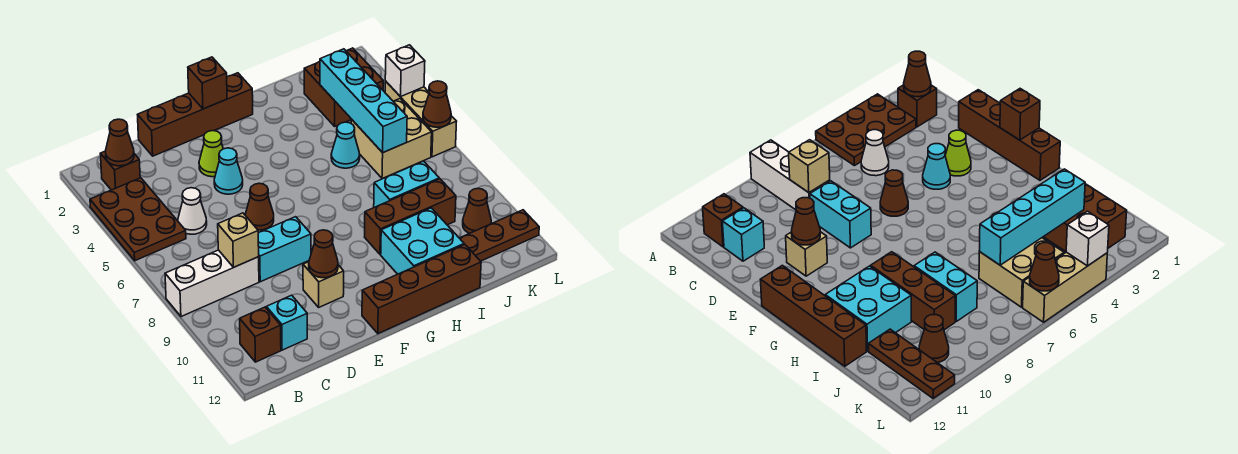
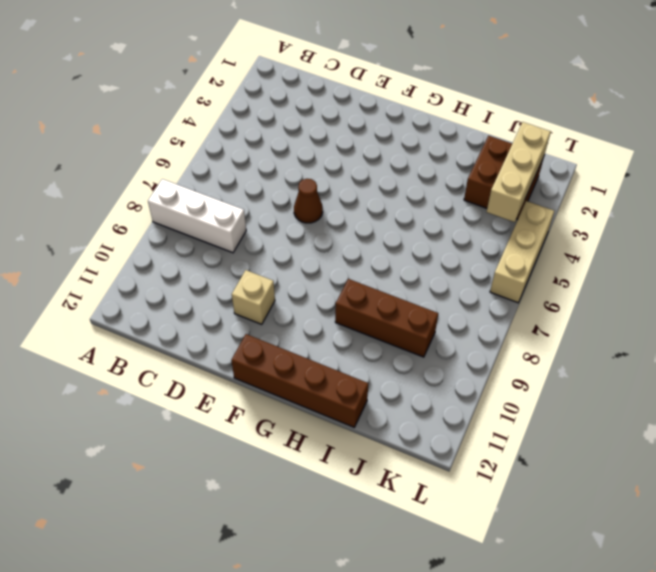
tan brick K2:K4 level 2 -> none
none -> brown plate A3:B5 level 1
none -> brown brick B2 level 1
none -> brown brick B11 level 1

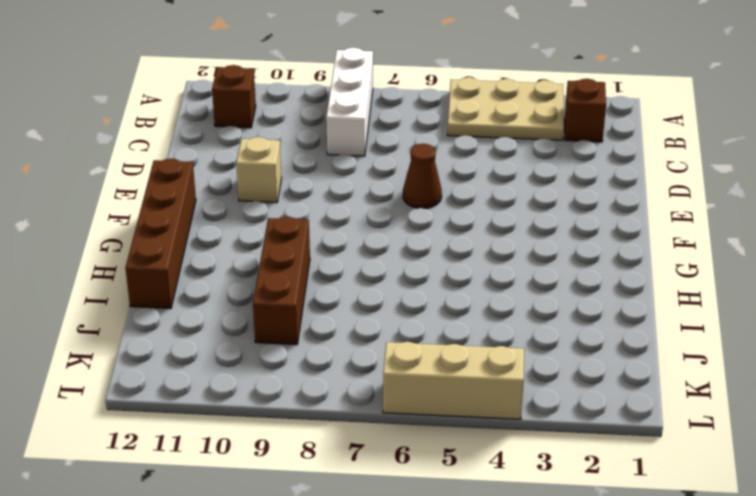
tan plate A3:B5 level 1 -> brown plate A3:B5 level 1
none -> white cone C5 level 1
none -> cyan brick C11 level 1
none -> brown brick D1:G1 level 1

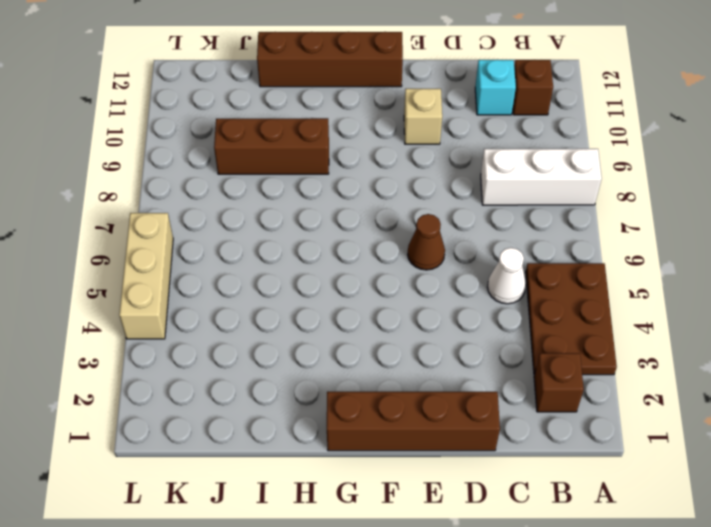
none -> cyan brick D8:E8 level 1
none -> lime cone E3 level 1
none -> cyan cone E4 level 1

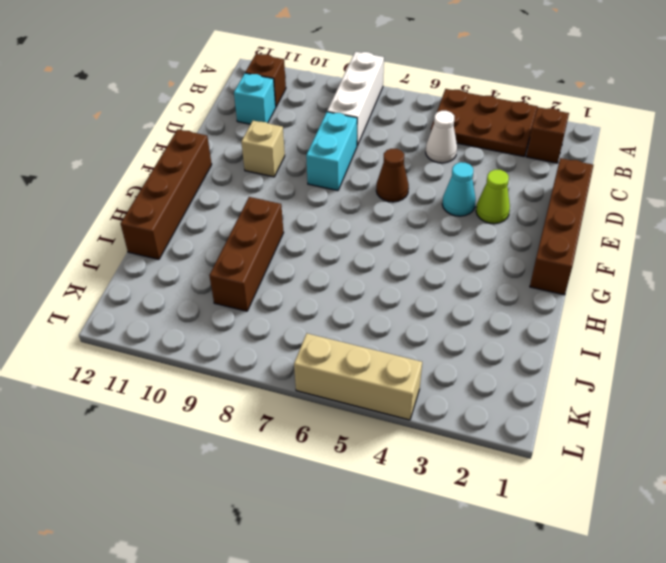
none -> cyan brick H10:I11 level 1
none -> cyan cone I5 level 1
none -> cyan brick I8:J8 level 1

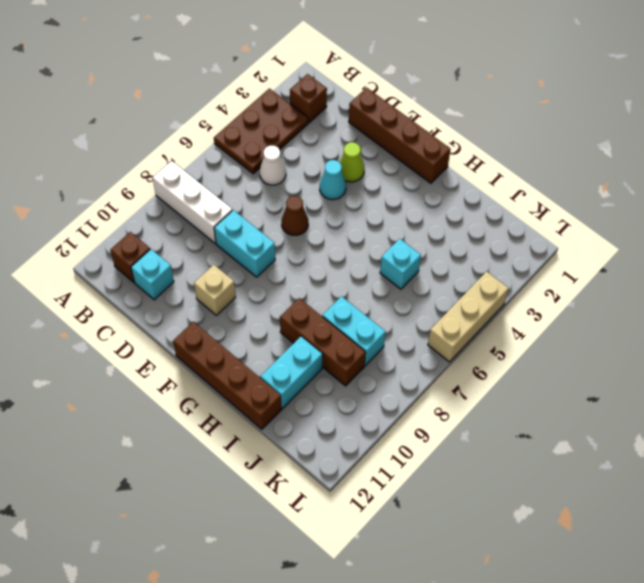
cyan brick I5 level 1 -> cyan cone I5 level 1
cyan brick I10:I11 level 1 -> cyan brick H10:I11 level 1
none -> brown brick J2:K3 level 1
none -> tan brick J5:K6 level 1
none -> brown plate J11:L11 level 1

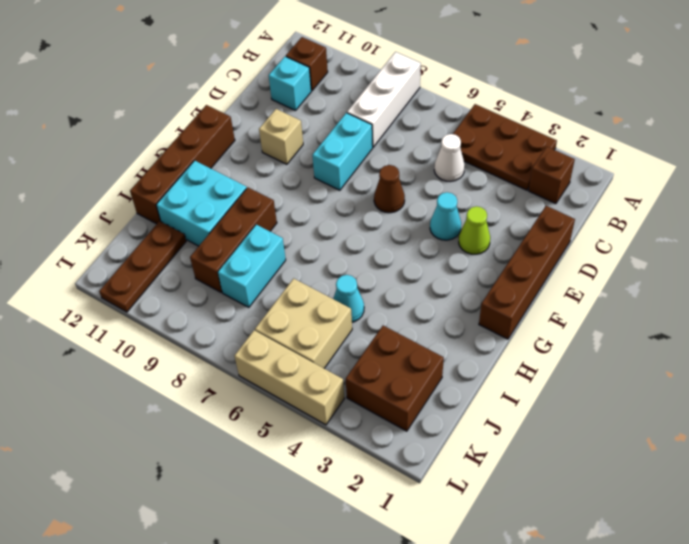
none -> brown cone K10 level 1
none -> brown cone B2 level 2
none -> tan brick C8 level 2

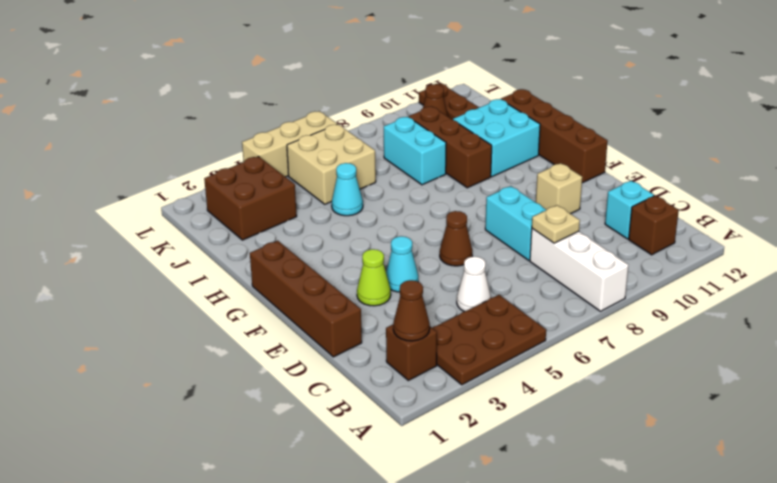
tan plate C8 level 2 -> tan brick C8 level 2
none -> brown cone E10 level 2
none -> brown brick F1 level 2
none -> cyan brick J3:J6 level 2

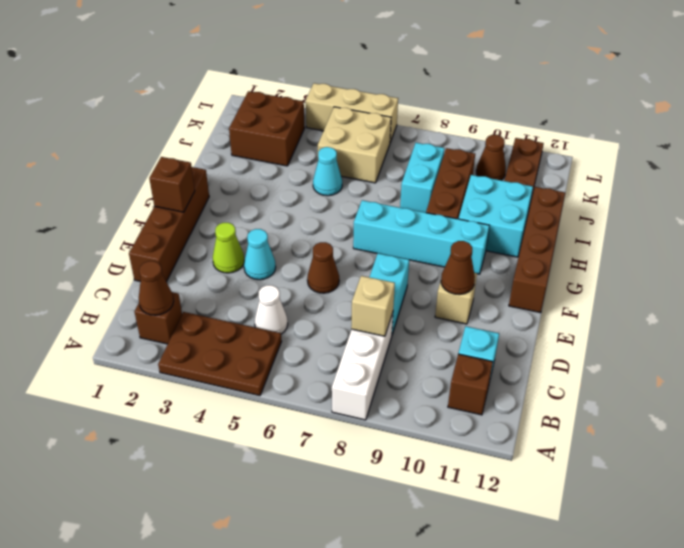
cyan brick G7:G10 level 1 -> cyan brick J3:J6 level 2
none -> white brick L4 level 2
none -> brown cone L6 level 2

